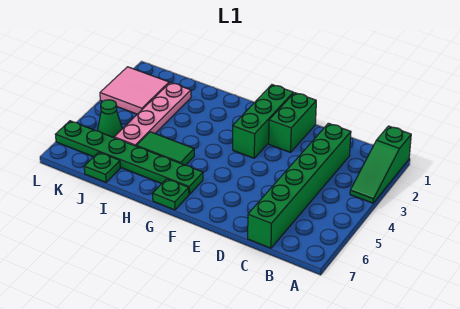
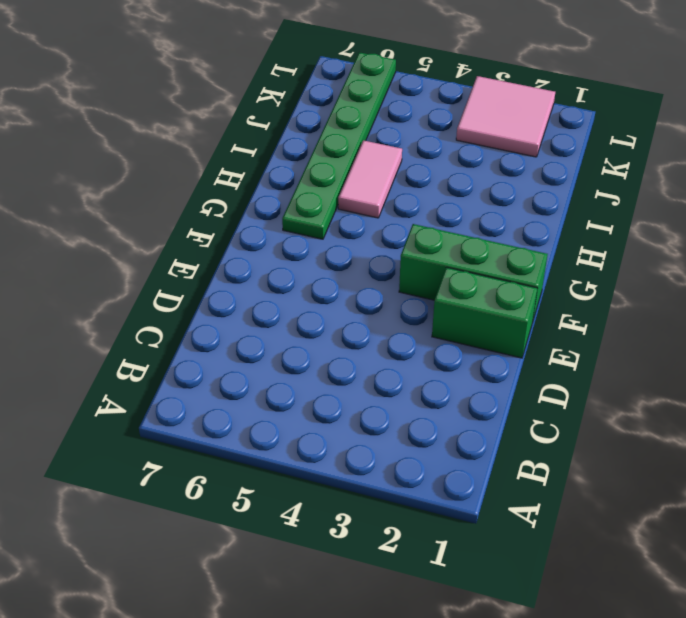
pink tile H5:I5 level 1 -> green tile H5:I5 level 1
none -> green slope A1:A3 level 1 top 1
none -> green brick C2:C7 level 1

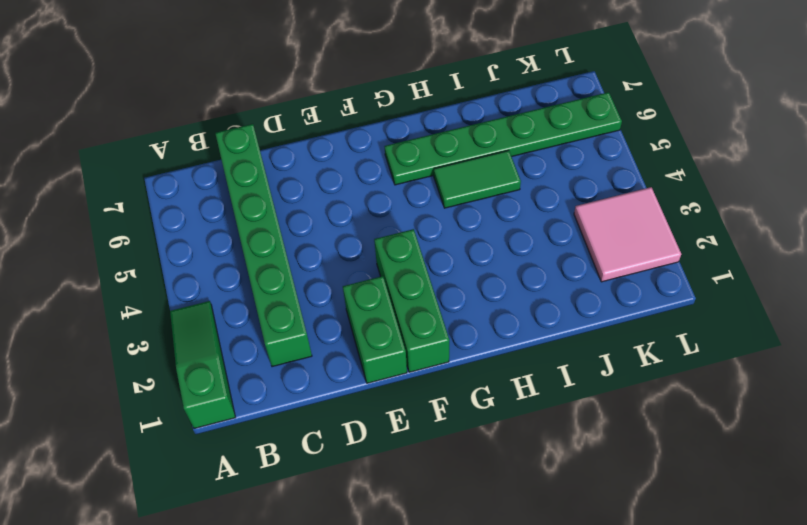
none -> green plate G7 level 1
none -> pink plate J2:J5 level 1

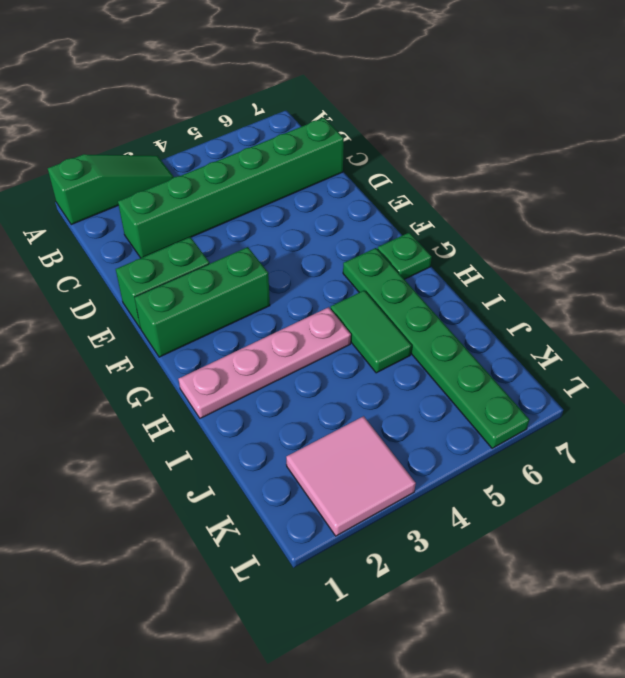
pink plate H1:H4 level 1 -> pink plate J2:J5 level 1
none -> green plate J7 level 1
none -> green cone K5 level 1

